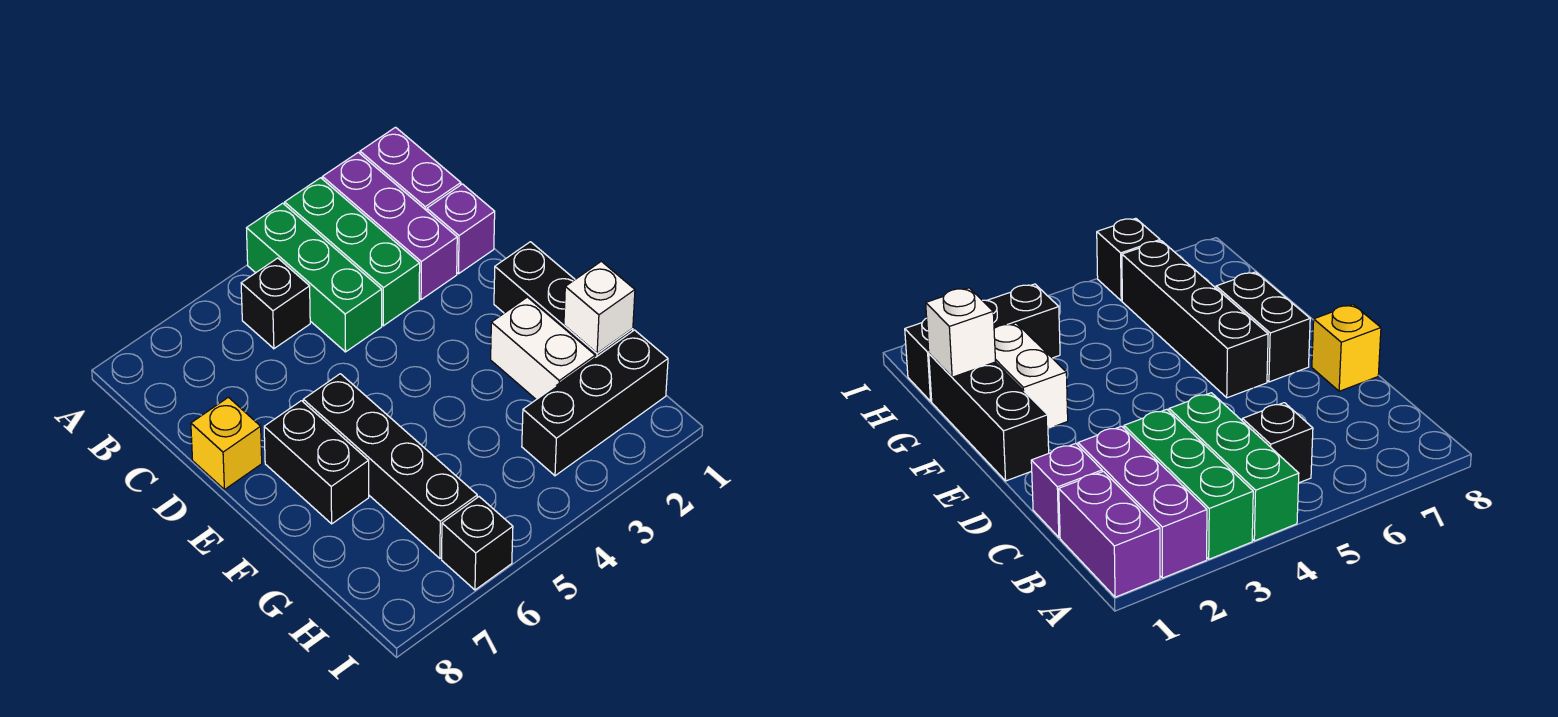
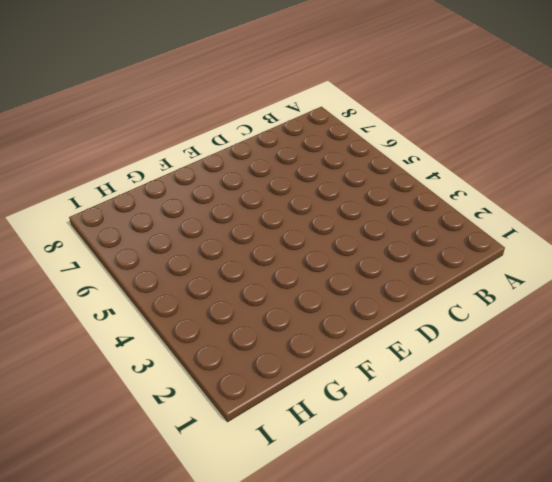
none -> purple brick A1:B1 level 1
none -> purple brick A2:C2 level 1
none -> green brick A3:C3 level 1

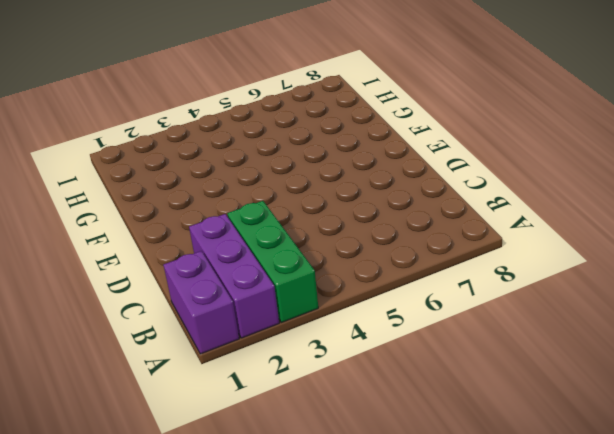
none -> green brick A4:C4 level 1
none -> black brick B5 level 1
none -> purple brick C1 level 1

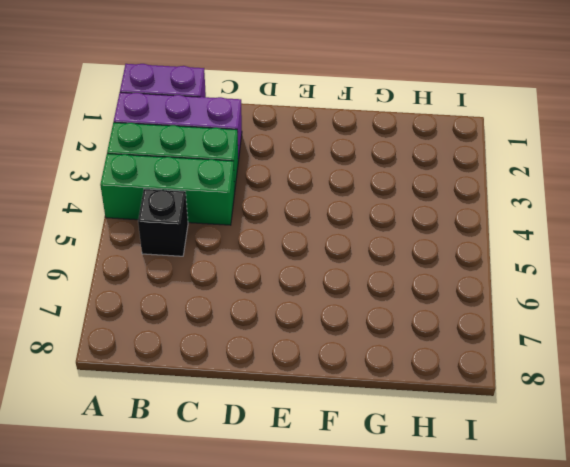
none -> purple brick C1 level 1
none -> yellow brick D8 level 1
none -> black brick E1:G1 level 1

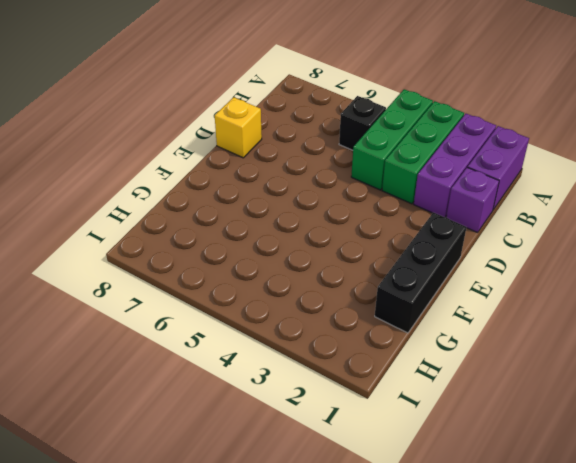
none -> black brick E6:H6 level 1
none -> black brick E7:F7 level 1
none -> white brick F2:G2 level 1

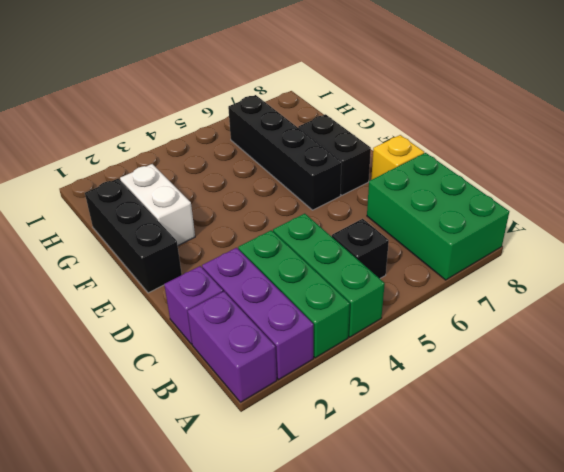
green brick A7:C8 level 1 -> none
none -> black brick H1:H3 level 1
none -> black brick I6 level 1
none -> white brick G1 level 2

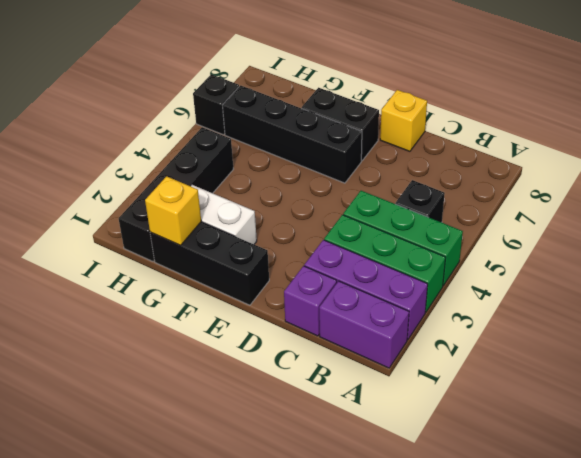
yellow brick G1 level 2 -> white brick G1 level 2
black brick H1:H4 level 1 -> black brick H1:H3 level 1

